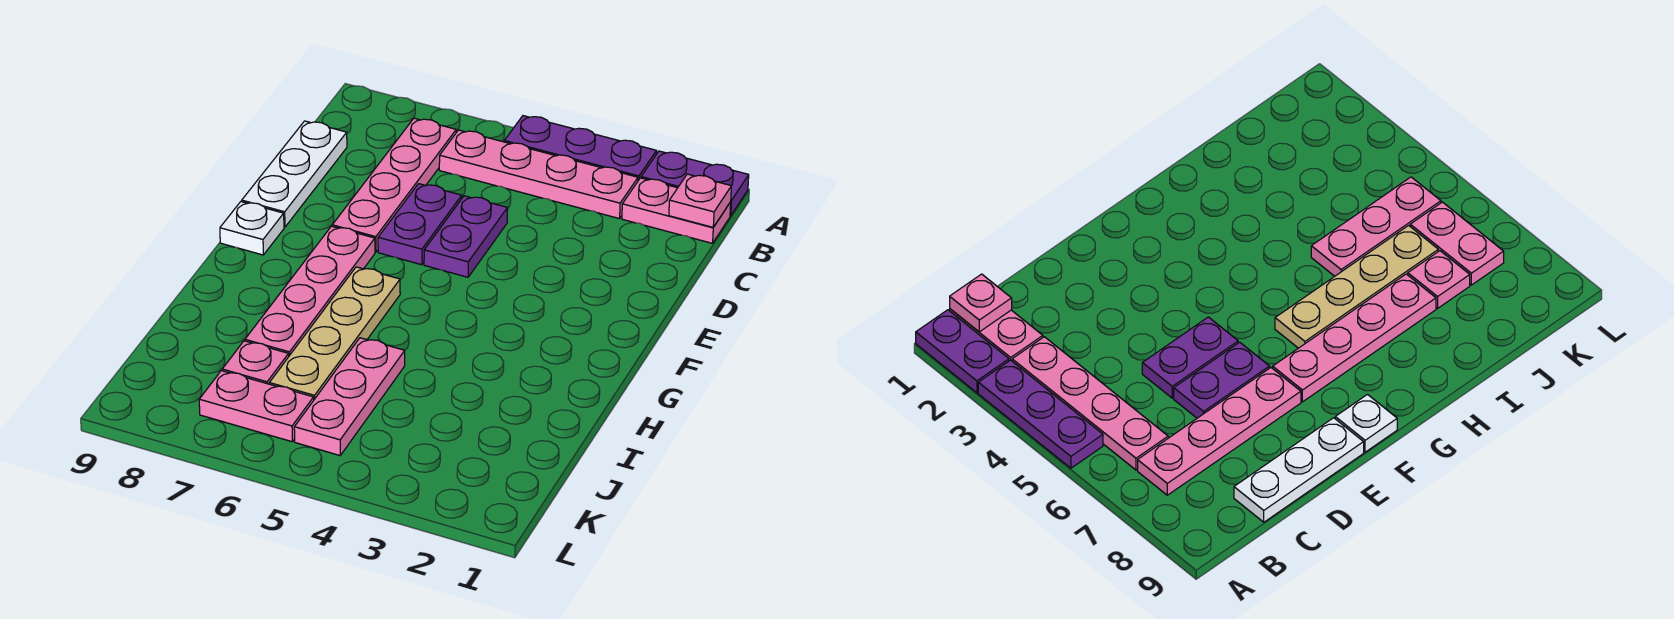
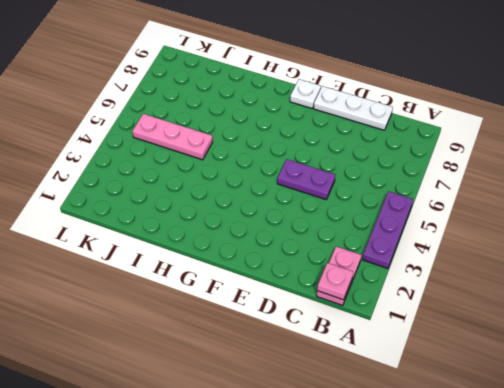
none -> purple plate A1:A2 level 1
none -> pink plate B3:B6 level 1
none -> pink plate B7:E7 level 1

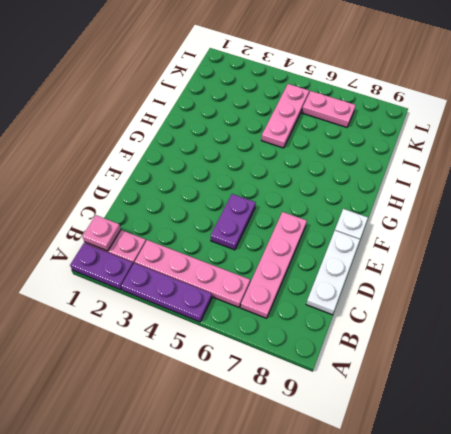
none -> purple plate D6:E6 level 1
none -> pink plate F7:I7 level 1
none -> tan plate G6:J6 level 1

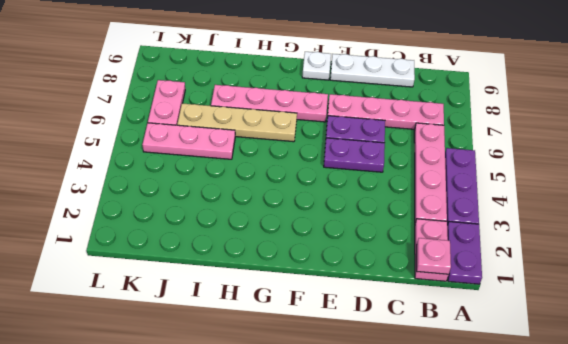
none -> pink plate J7 level 1

